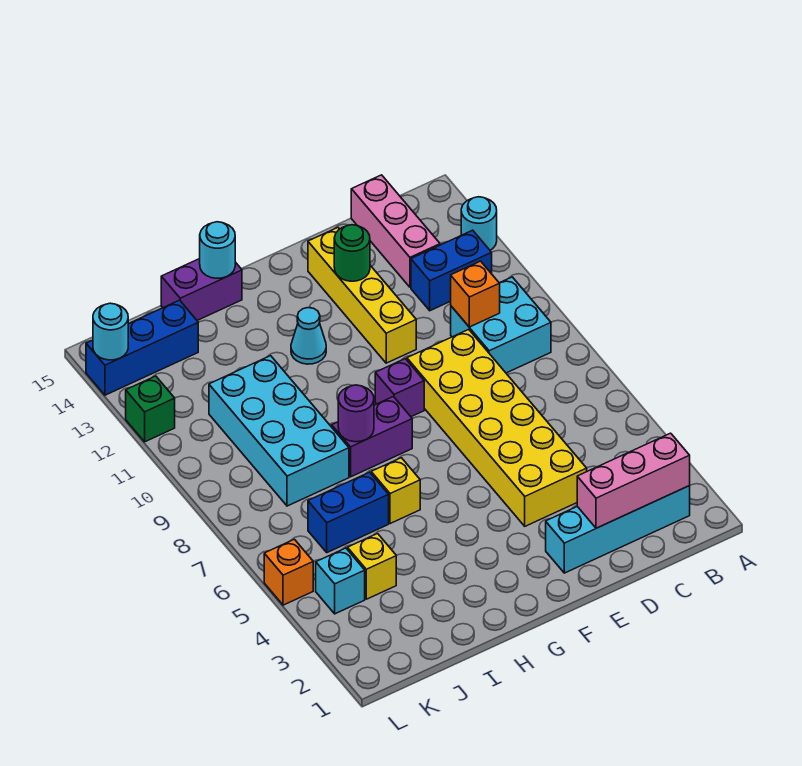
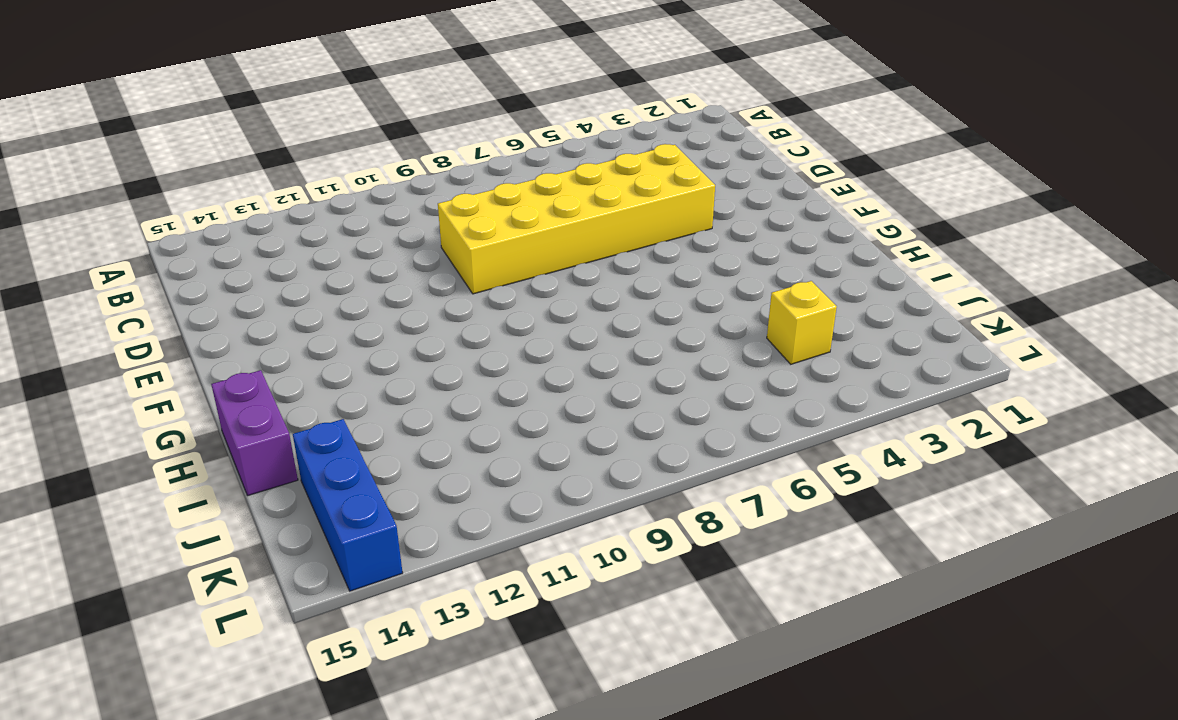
none -> cyan round brick A13 level 1
none -> cyan brick B2:E2 level 1
none -> cyan brick B9:C10 level 1

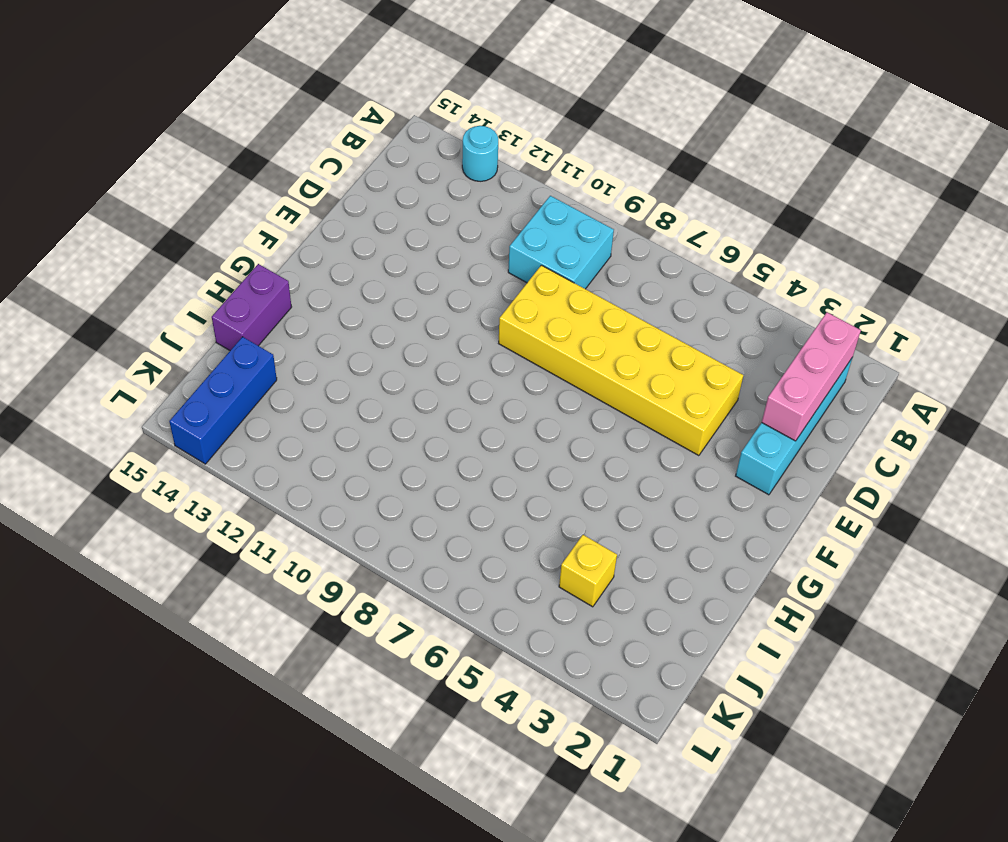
none -> blue brick B12:C12 level 1
none -> pink brick C13:C15 level 1
none -> yellow brick E11:E14 level 1

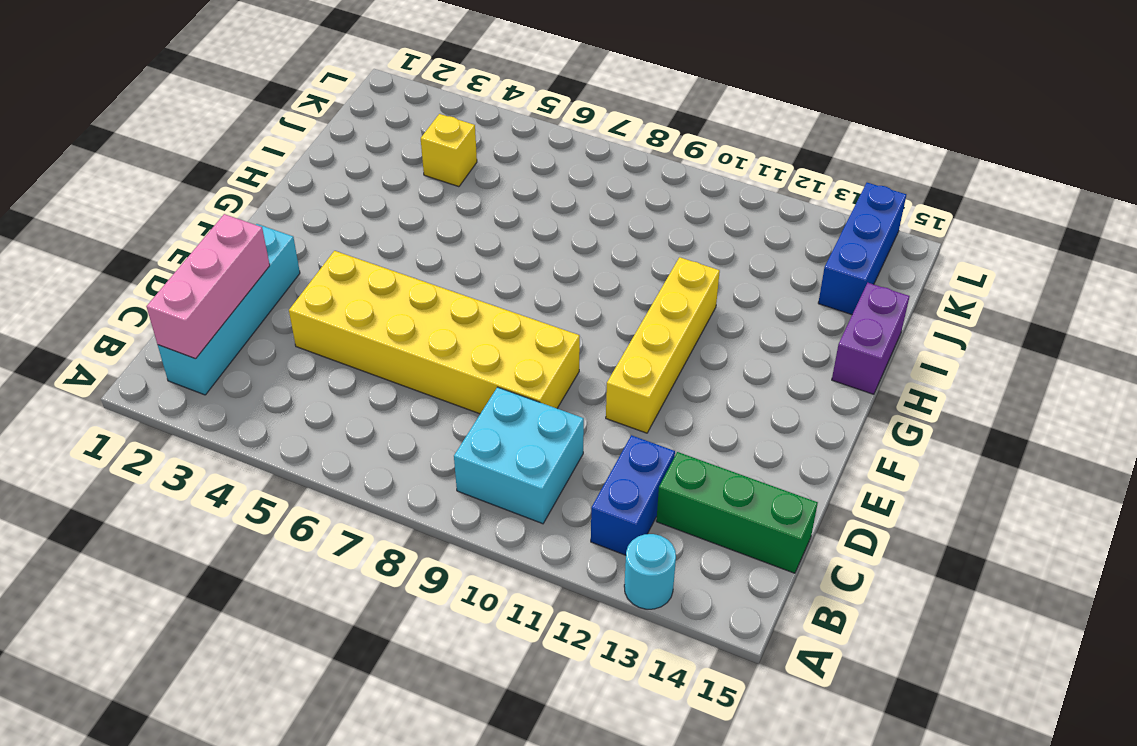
green brick C13:C15 level 1 -> pink brick C13:C15 level 1
yellow brick E11:H11 level 1 -> yellow brick E11:E14 level 1
none -> purple brick F9 level 1
none -> purple brick G8:H8 level 1
none -> cyan cone G12 level 1

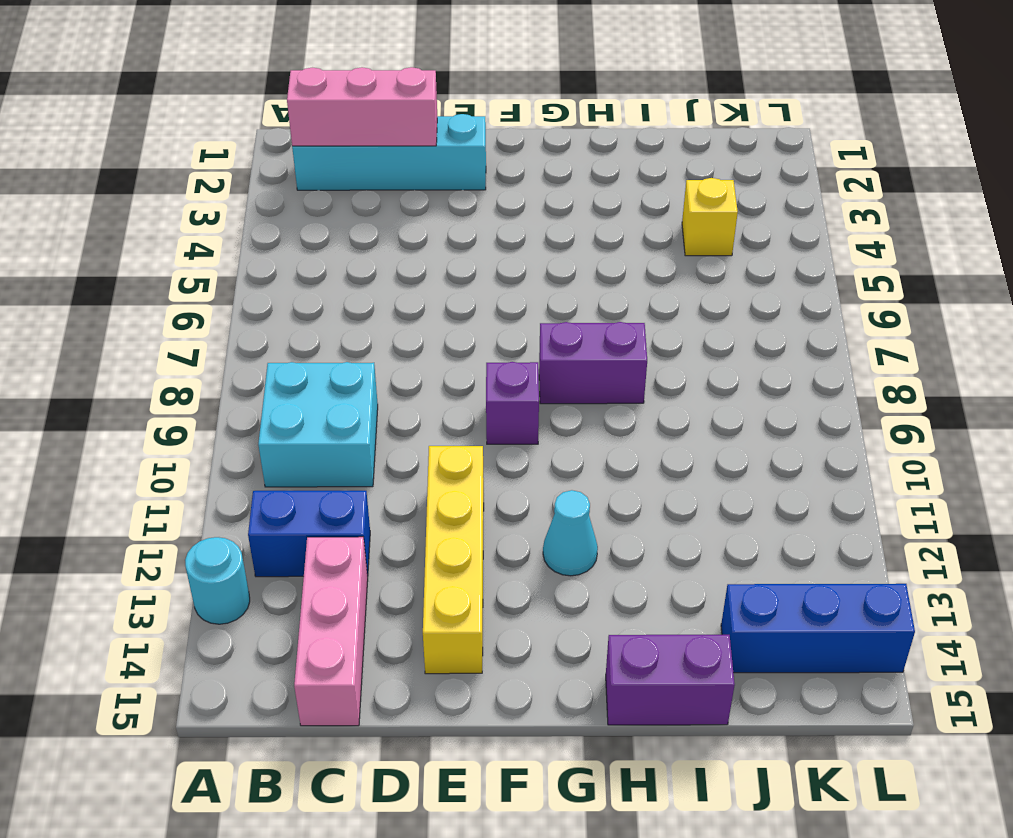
none -> yellow brick D4:E9 level 1
none -> yellow brick H6 level 1
none -> blue brick I6:J6 level 1

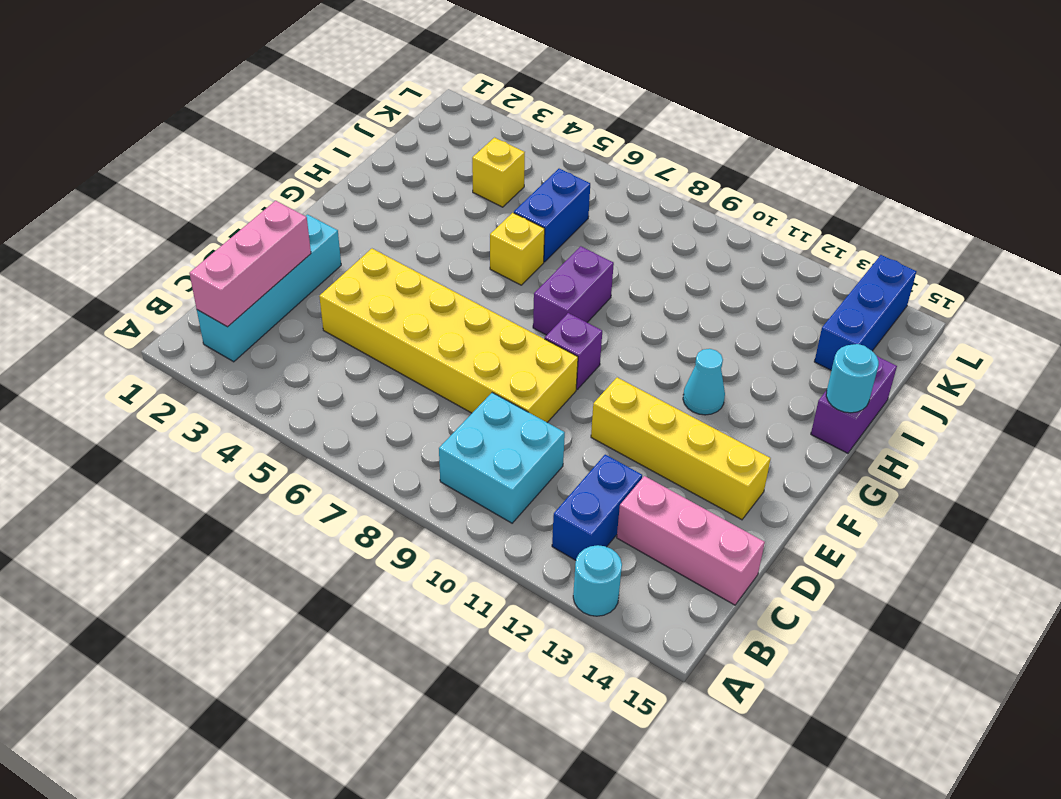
none -> cyan brick I8:J11 level 1
none -> cyan brick K4 level 1
none -> orange brick L5 level 1

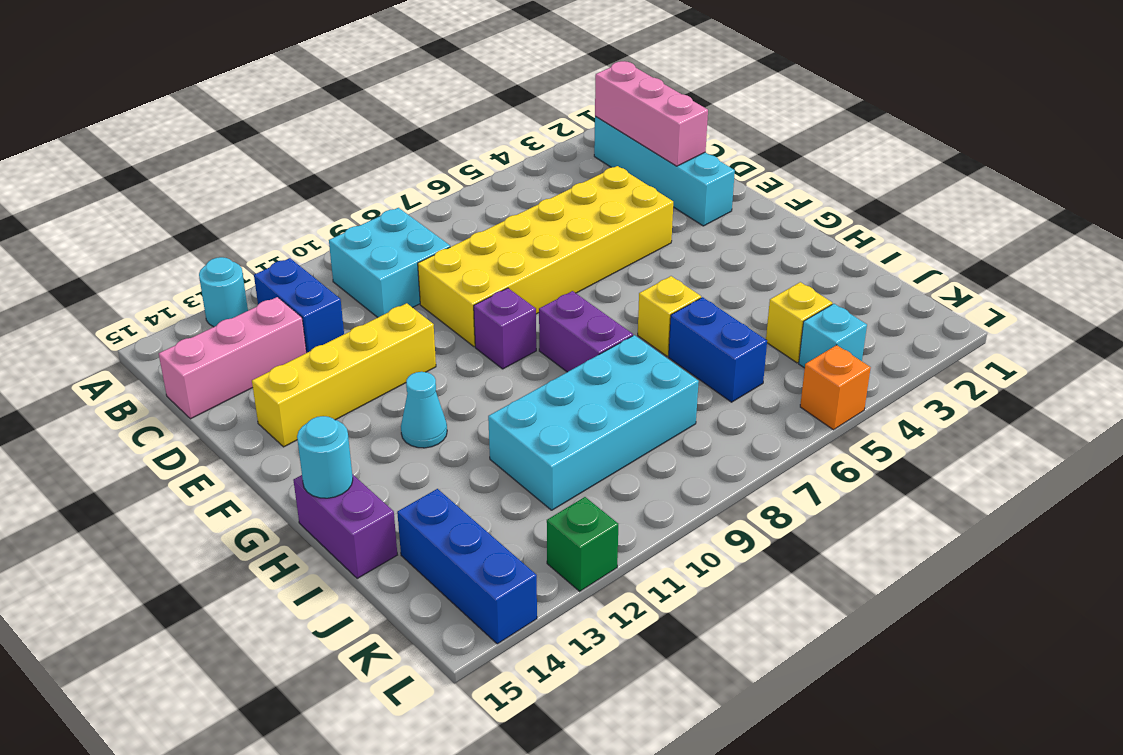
none -> orange brick C10 level 2
none -> green round brick E13 level 2
none -> purple round brick H8 level 2

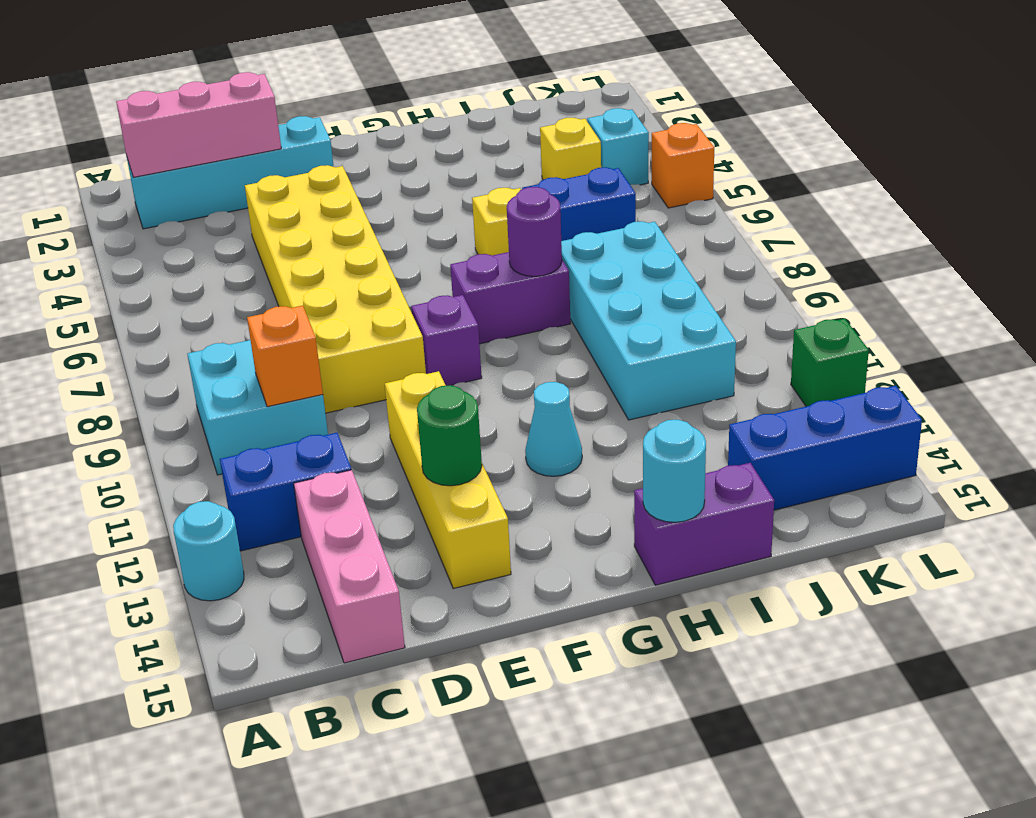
none -> cyan round brick L14 level 2

